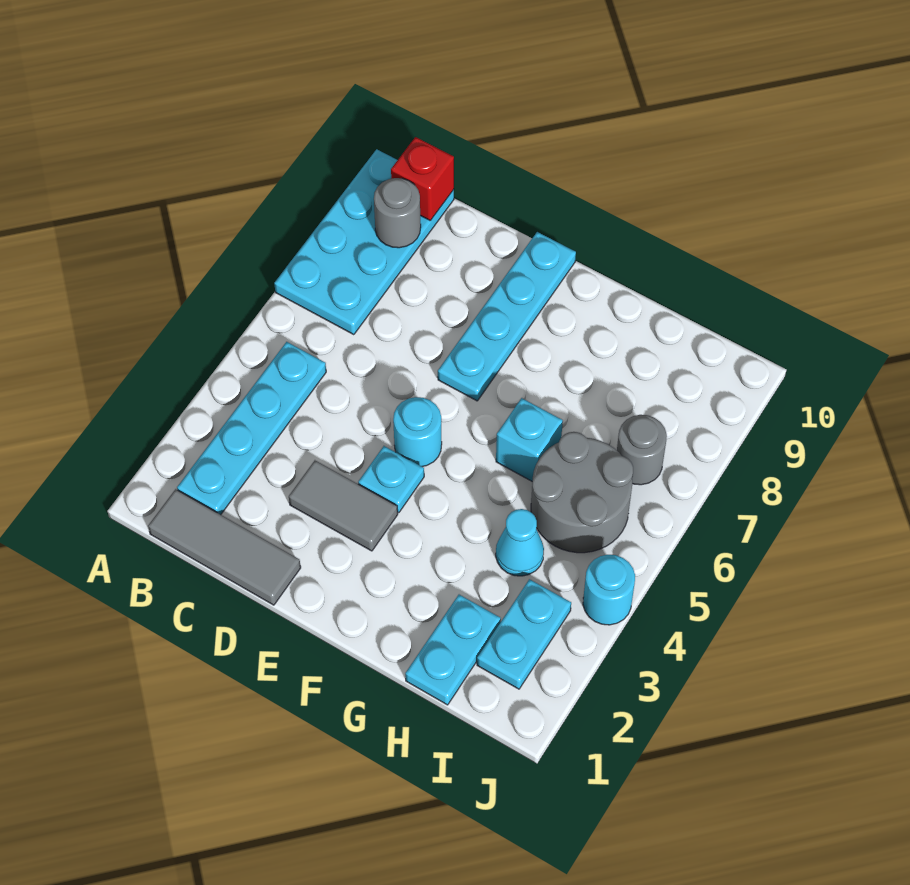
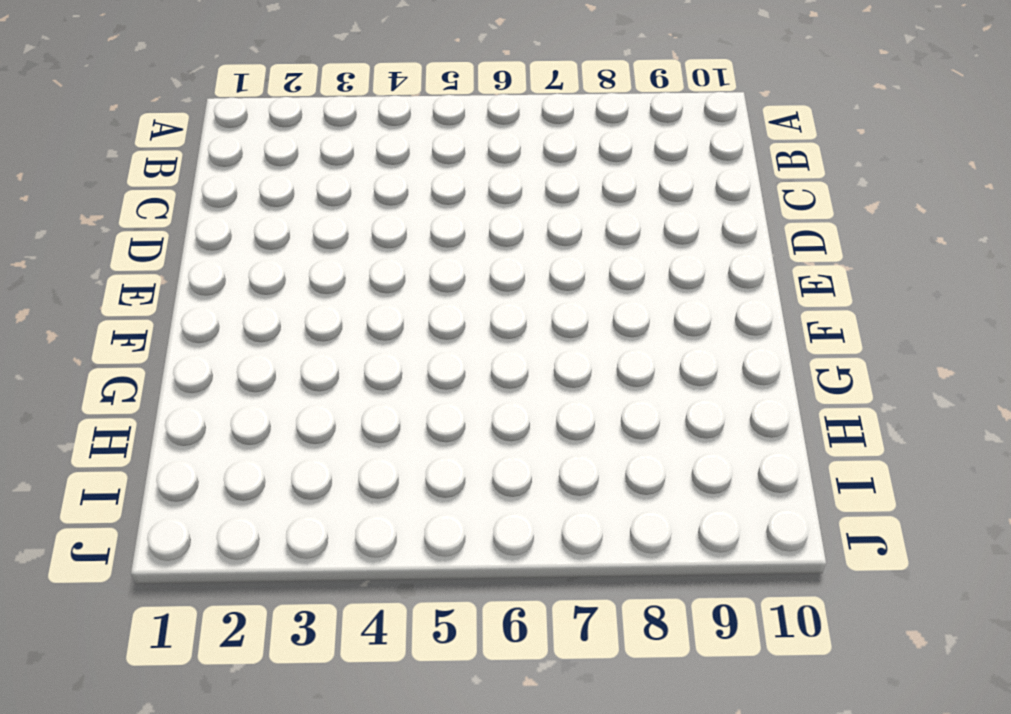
none -> cyan plate A7:B10 level 1
none -> grey tile B1:D1 level 1
none -> cyan plate B2:B5 level 1

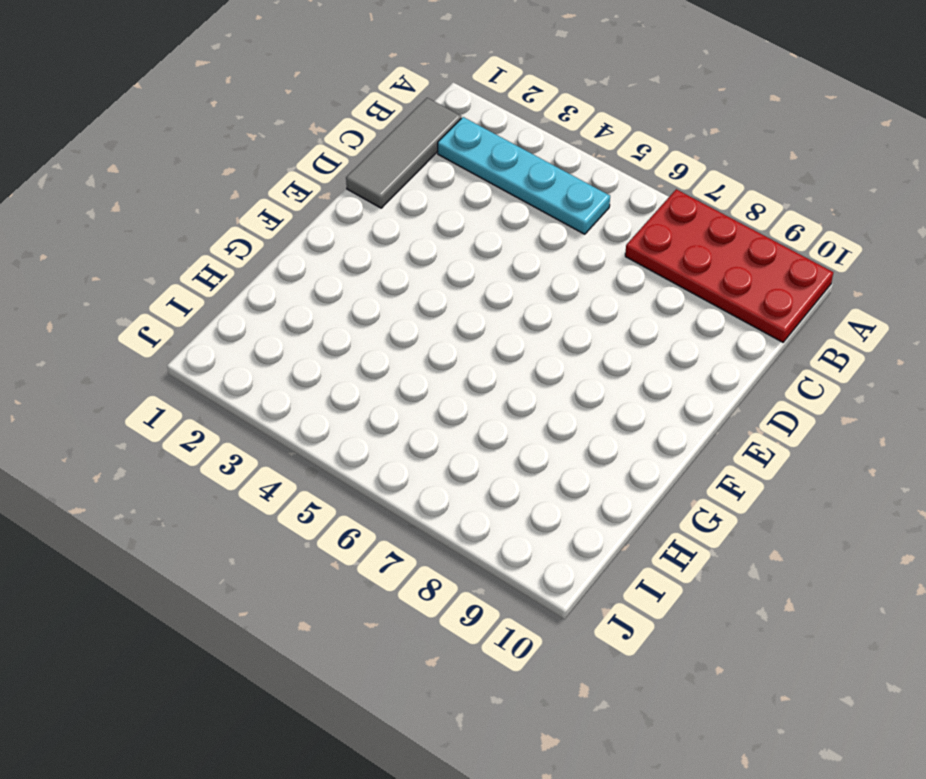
red plate A7:B10 level 1 -> cyan plate A7:B10 level 1
none -> grey tile D3:E3 level 1
none -> cyan plate E4 level 1
none -> cyan round brick E5 level 1

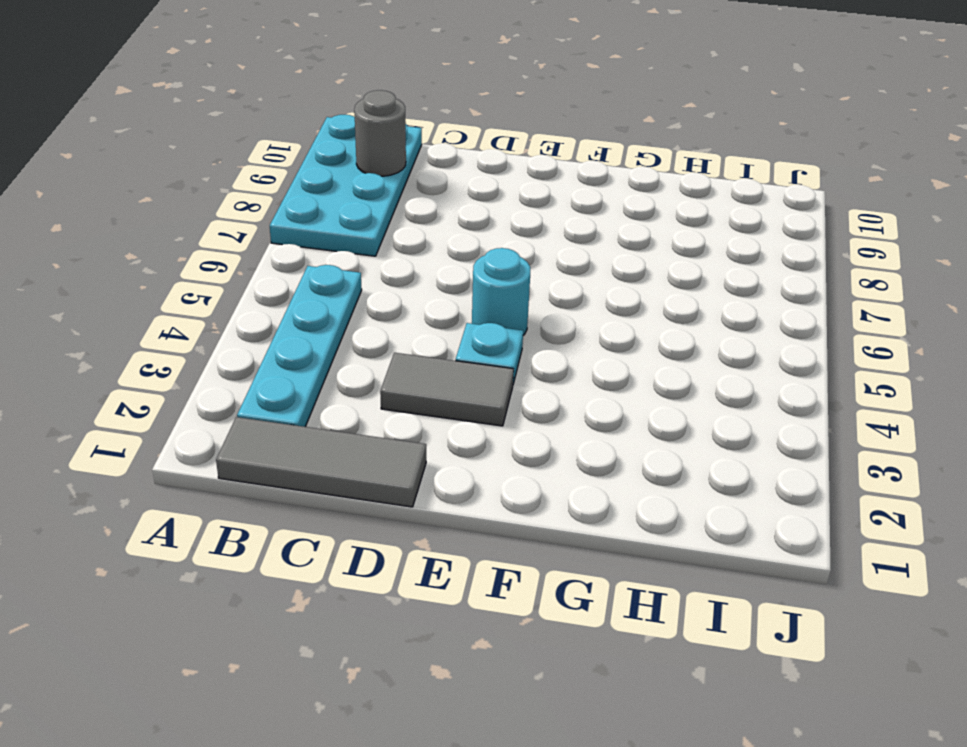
none -> cyan plate E7:E10 level 1
none -> cyan brick G6 level 1
none -> cyan plate H1:H2 level 1

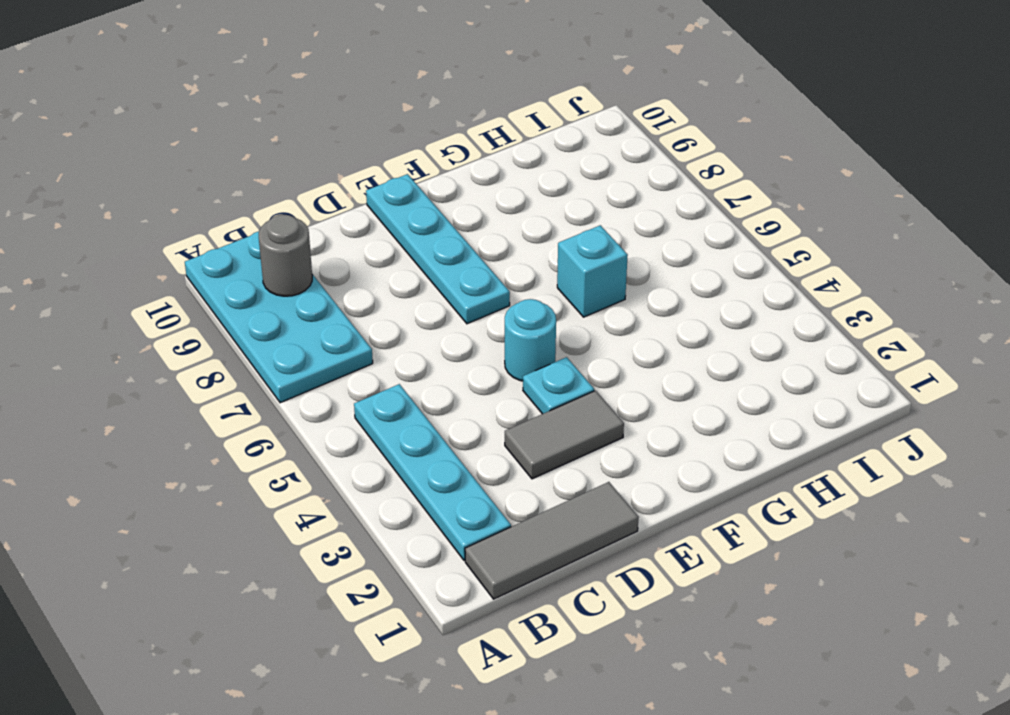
none -> cyan plate H1:H2 level 1
none -> cyan cone H4 level 1
none -> grey round brick H5:I6 level 1

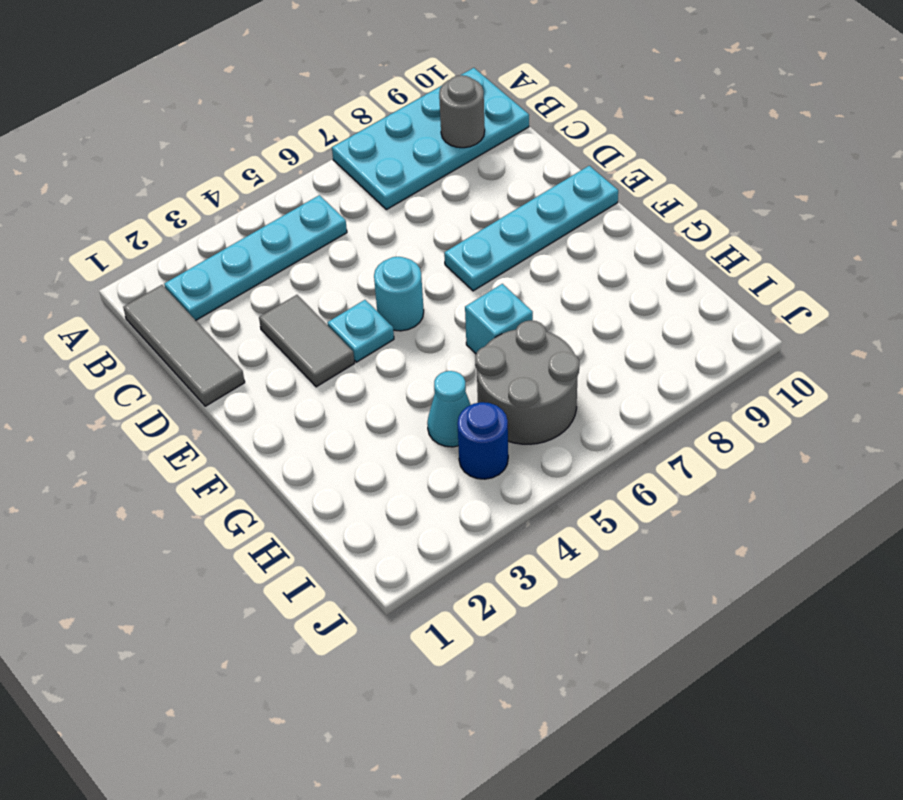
blue round brick I4 level 1 -> none
none -> cyan plate H1:H2 level 1
none -> cyan plate I2:I3 level 1
none -> grey round brick I7 level 1

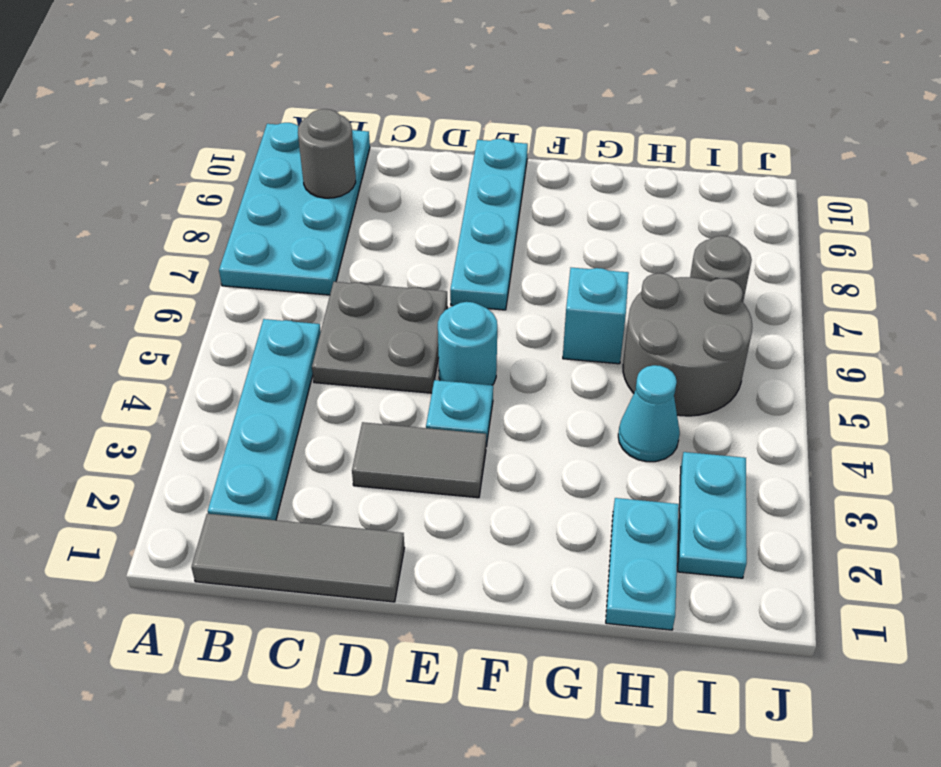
grey plate C5:D6 level 1 -> none
none -> cyan round brick J4 level 1
none -> red brick B10 level 2

